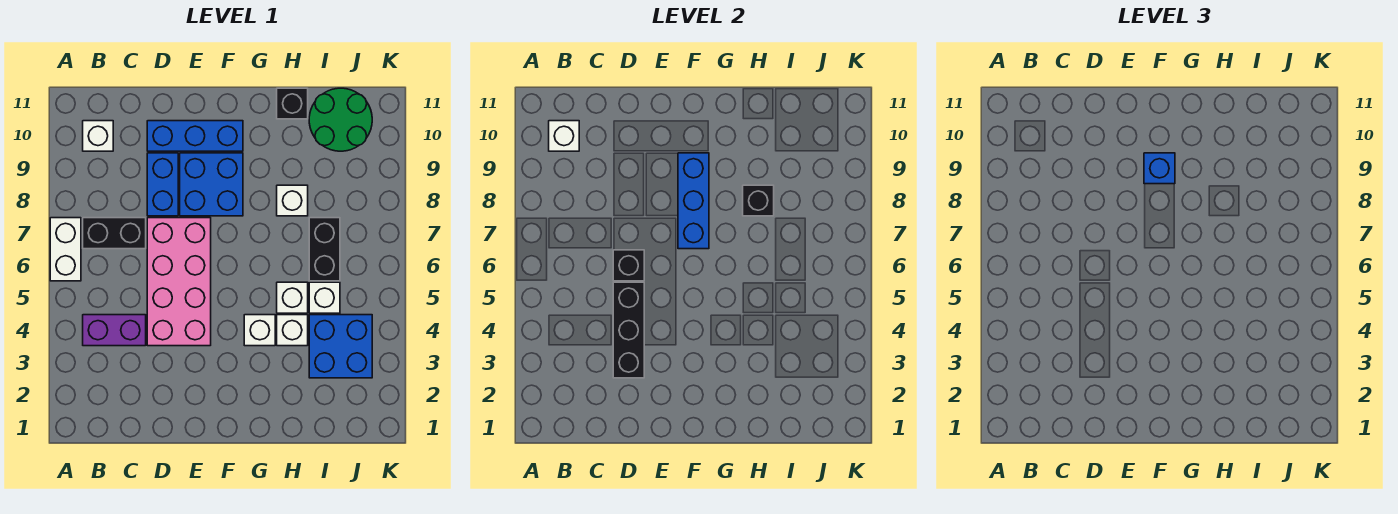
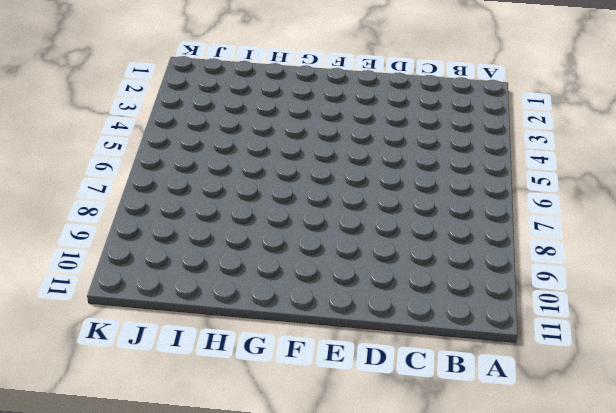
none -> white brick A6:A7 level 1
none -> purple brick B4:C4 level 1
none -> black brick B7:C7 level 1

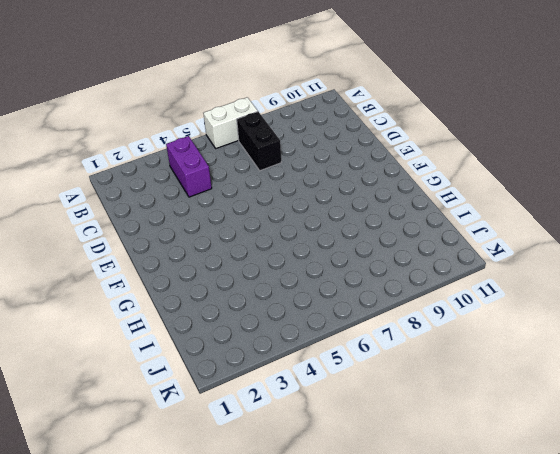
none -> white brick B10 level 1
none -> pink brick D4:E7 level 1
none -> blue brick D8:D9 level 1

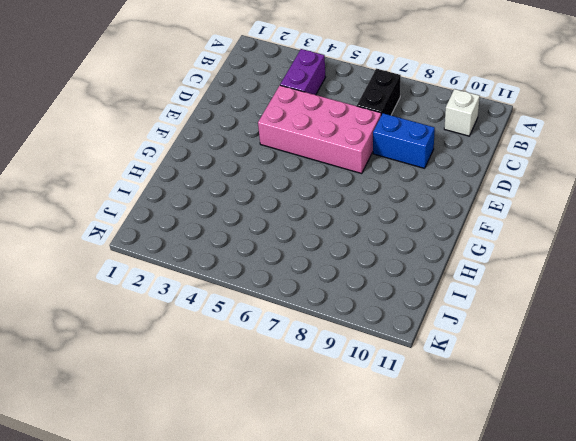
none -> white brick A6:A7 level 1
none -> blue brick D10:F10 level 1
none -> blue brick E8:F9 level 1

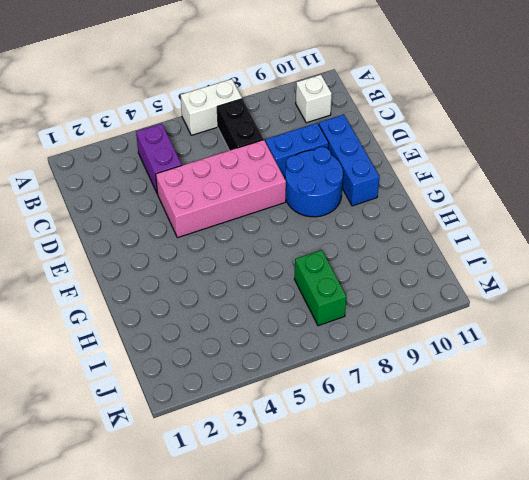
blue round brick E8:F9 level 1 -> blue brick E8:F9 level 1
green brick I7:J7 level 1 -> black brick I6:I7 level 1
none -> white brick G4 level 1
none -> white brick H4 level 1
none -> white brick H5 level 1

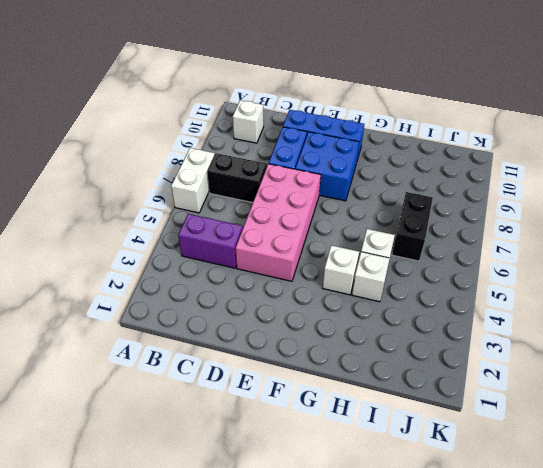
none -> white brick H8 level 1
none -> black brick H11 level 1
none -> blue brick I3:J4 level 1

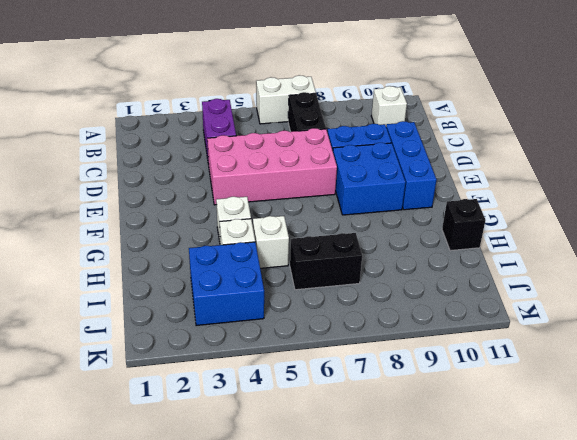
none -> white brick H8 level 1
none -> white brick I5 level 1
none -> green round brick I10:J11 level 1

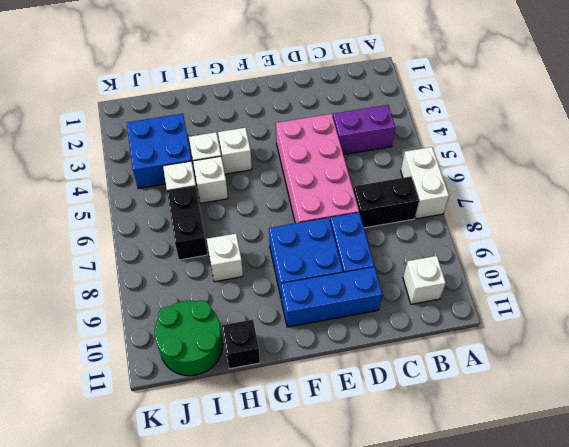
none -> white brick B10 level 2
none -> black brick D3:D5 level 2
none -> black brick D6 level 2

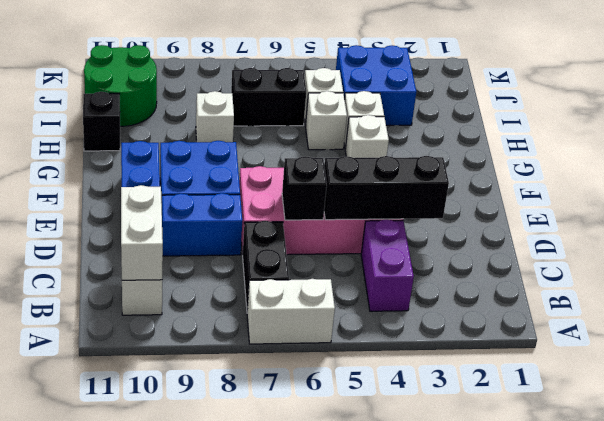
white brick B10:C10 level 2 -> white brick B10 level 2
none -> blue brick F7:F9 level 2
none -> black brick H8 level 2
none -> blue brick F9 level 3

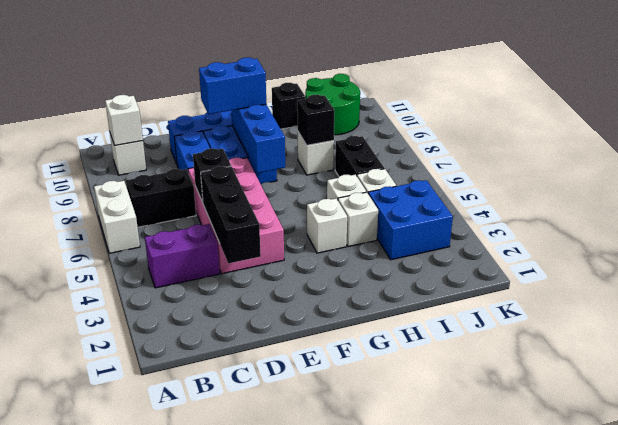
blue brick E9:F9 level 3 -> blue brick F9 level 3

